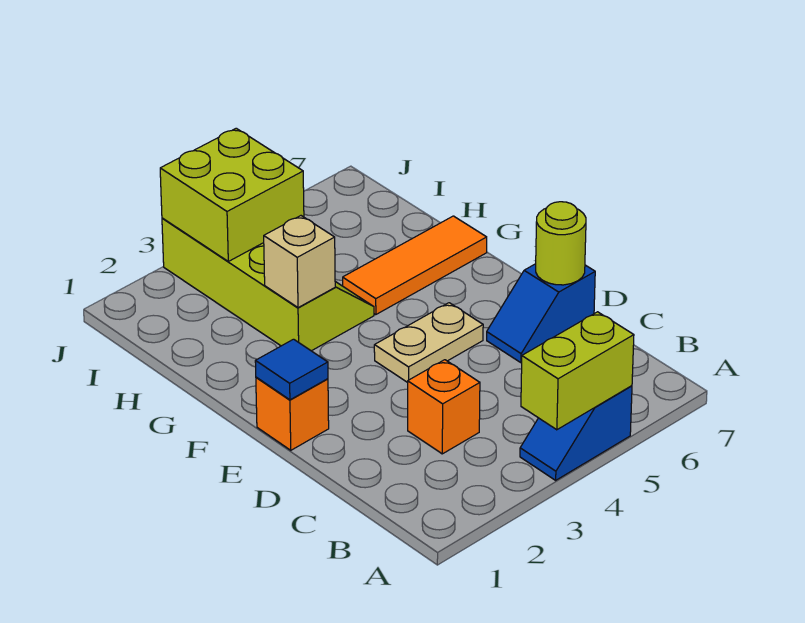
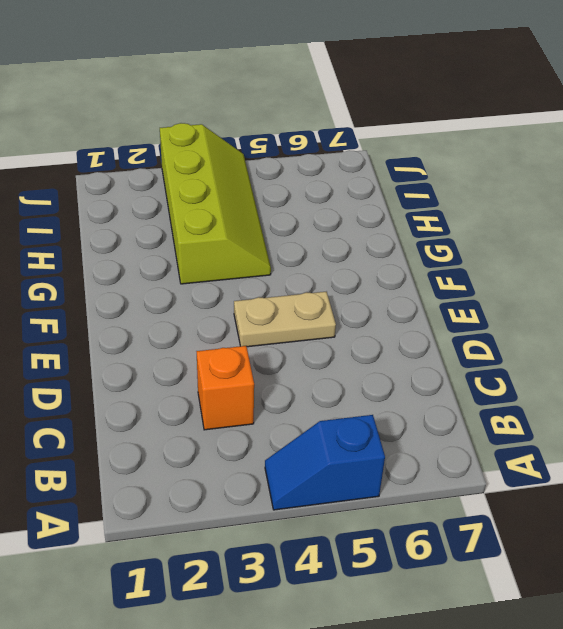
none -> blue slope D6:D7 level 1 top 7
none -> orange brick E1 level 1
none -> orange tile G5:G7 level 1

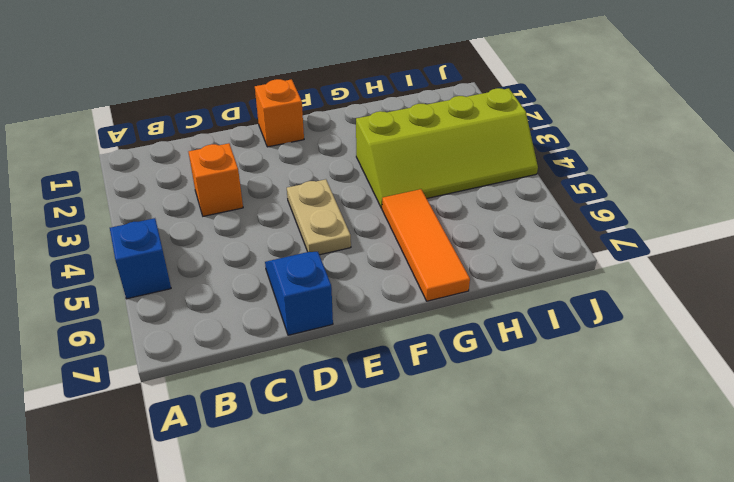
none -> lime brick A4:A5 level 2
none -> lime round brick D7 level 2
none -> blue tile E1 level 2

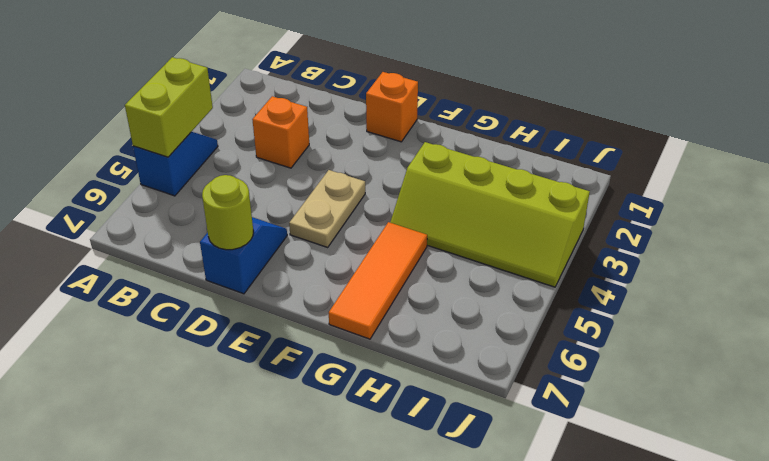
none -> blue tile E1 level 2
none -> tan brick G3 level 2
none -> lime brick I3:J4 level 2

